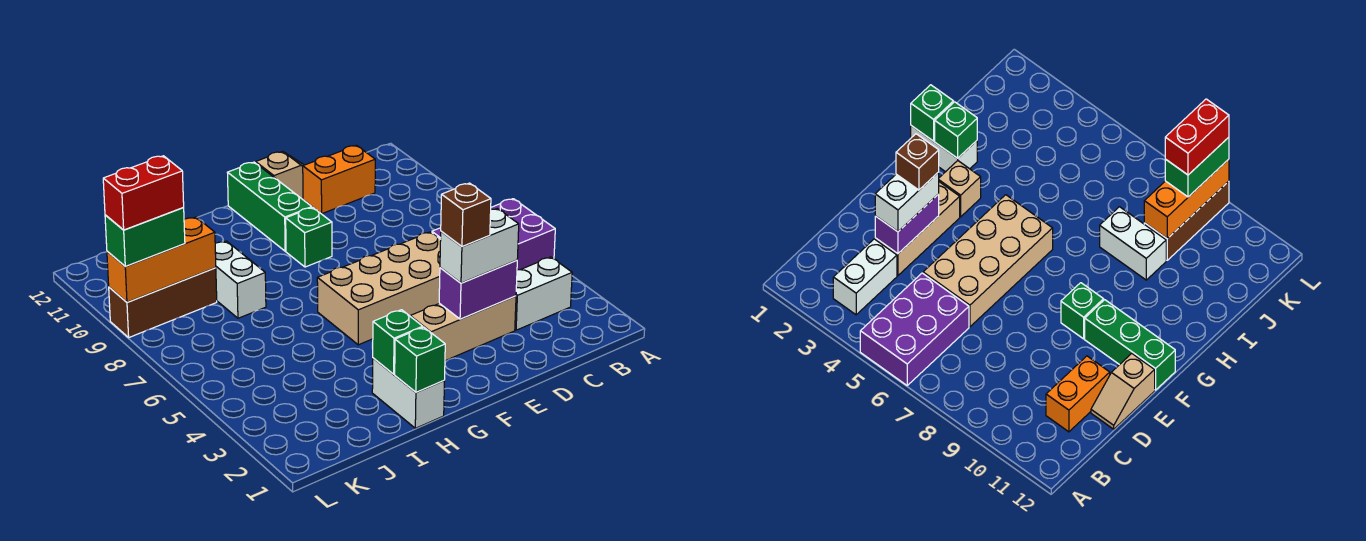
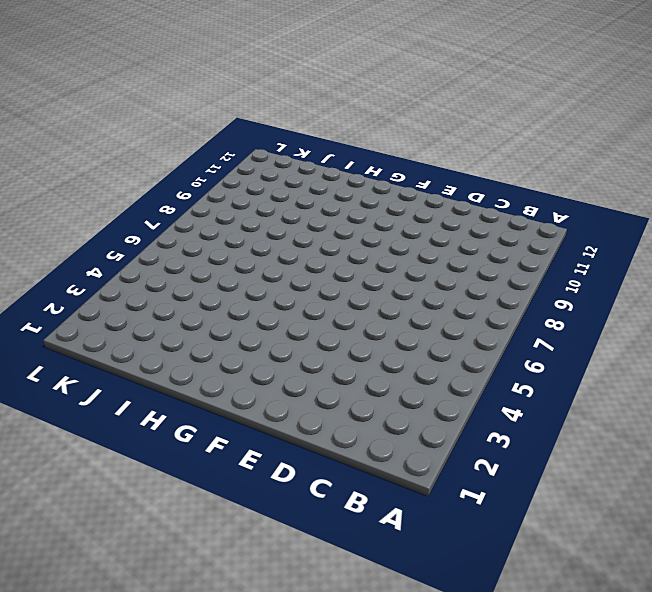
none -> purple brick A5:C6 level 1
none -> white brick B3:C3 level 1
none -> orange brick C11:D11 level 1

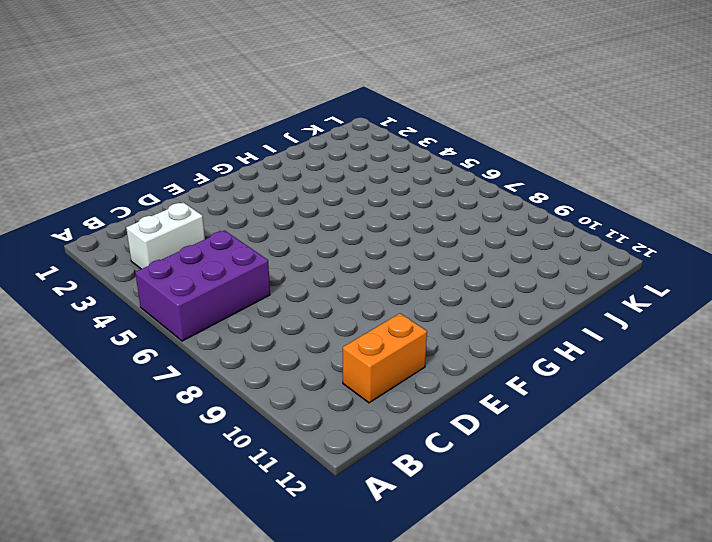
none -> tan brick D3:F3 level 1
none -> tan brick D5:G6 level 1
none -> tan slope D12:E12 level 1 top E

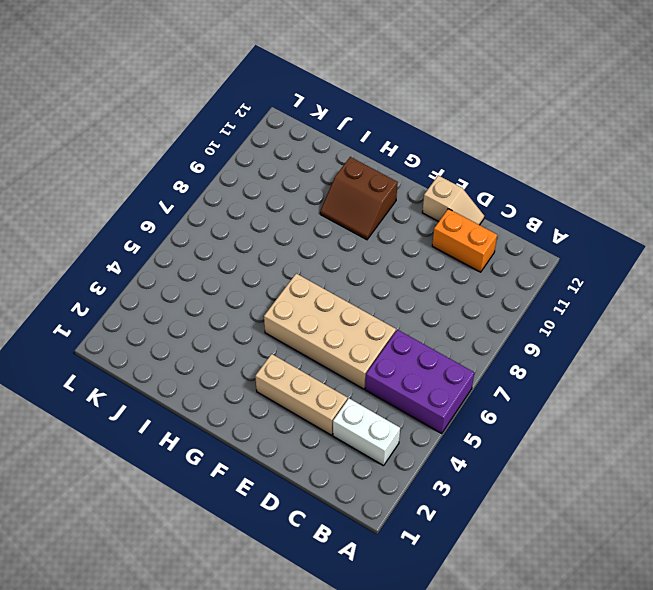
brown slope G10:H11 level 1 top 11 -> none
none -> green brick F9 level 1
none -> green brick F10:F12 level 1
none -> tan brick G3 level 1

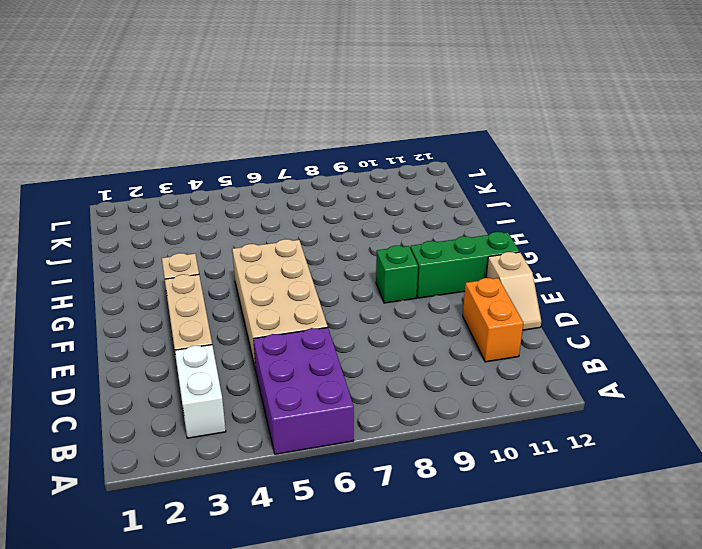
none -> white brick H1:H2 level 1
none -> white brick I8:I9 level 1
none -> brown brick J9:L9 level 1

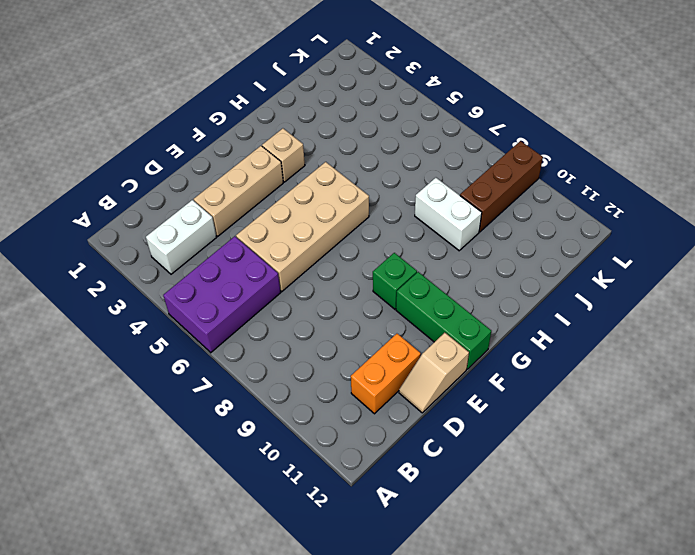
none -> white brick H1:H2 level 1
none -> purple brick D3:E3 level 2
none -> green brick H1 level 2

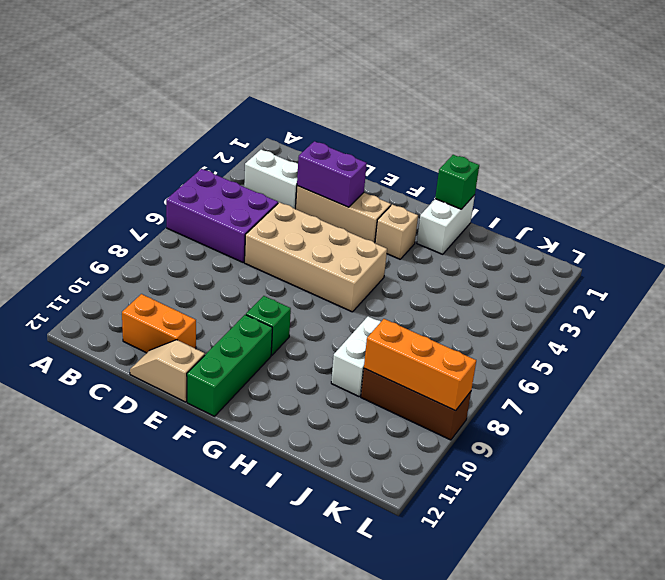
none -> green brick H2 level 2
none -> white brick D3:E3 level 3
none -> green brick K9:L9 level 3

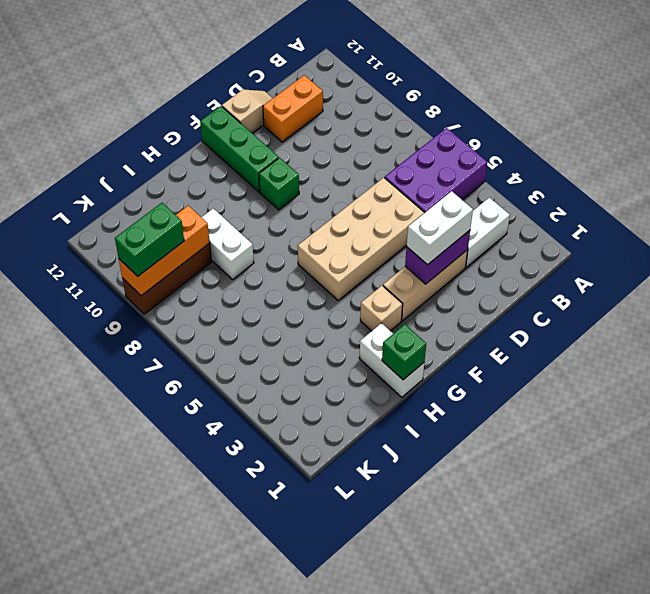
none -> green brick H2 level 2
none -> brown brick E3 level 4
none -> red brick K9:L9 level 4

